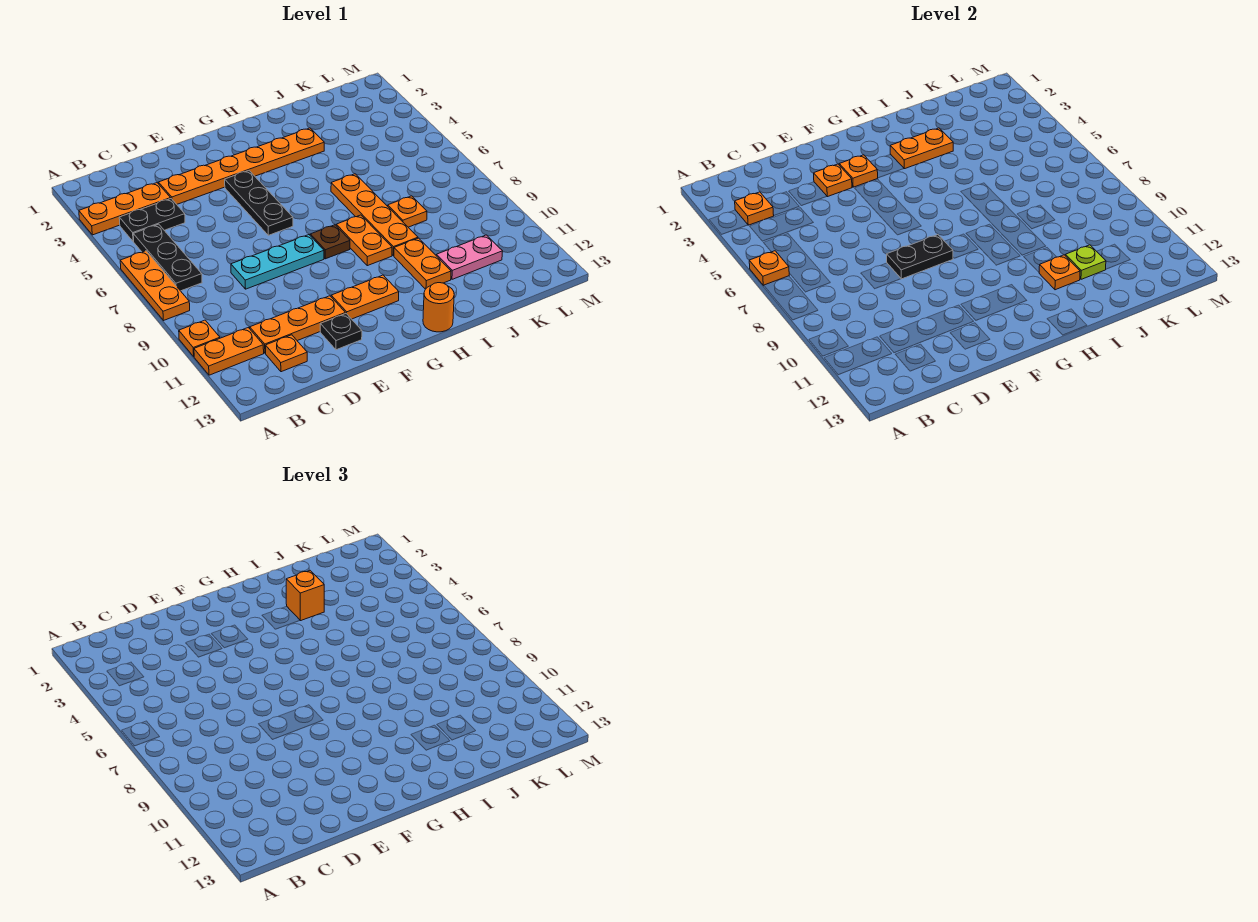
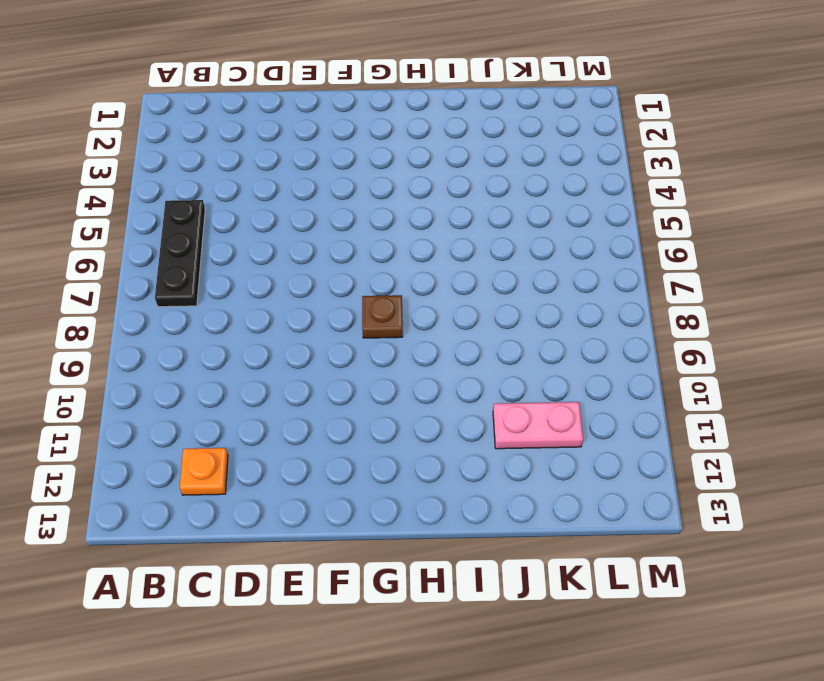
none -> orange plate A3:C3 level 1
none -> orange plate A6:A8 level 1
none -> orange plate A10 level 1

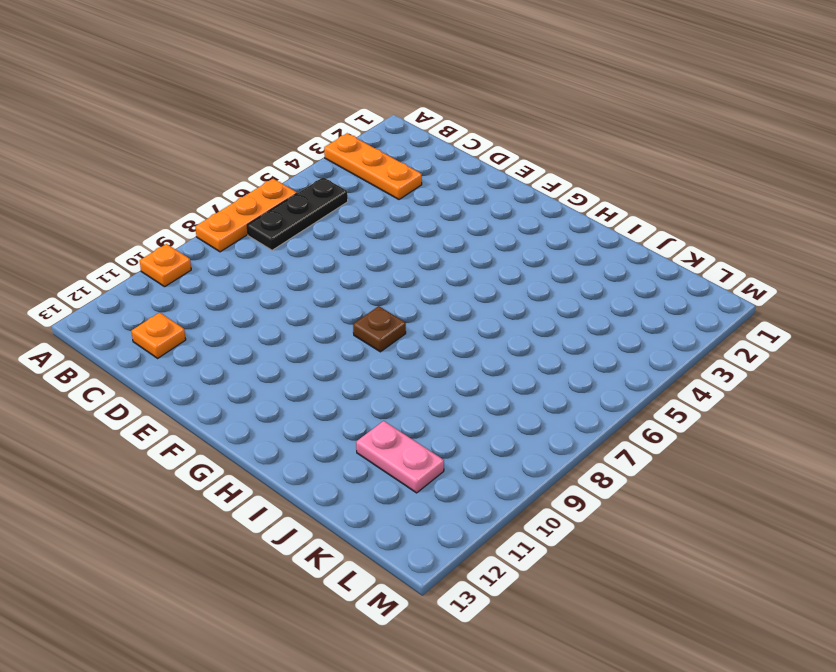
none -> orange plate A11:B11 level 1
none -> black plate B4:C4 level 1
none -> orange plate C11:E11 level 1

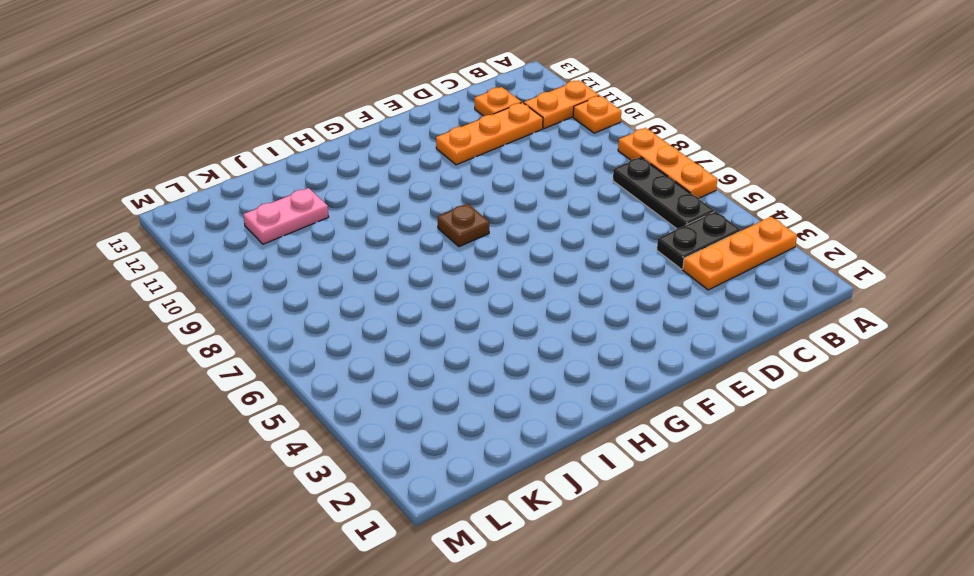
none -> orange plate D3:I3 level 1
none -> cyan plate D8:F8 level 1
none -> black plate E12 level 1

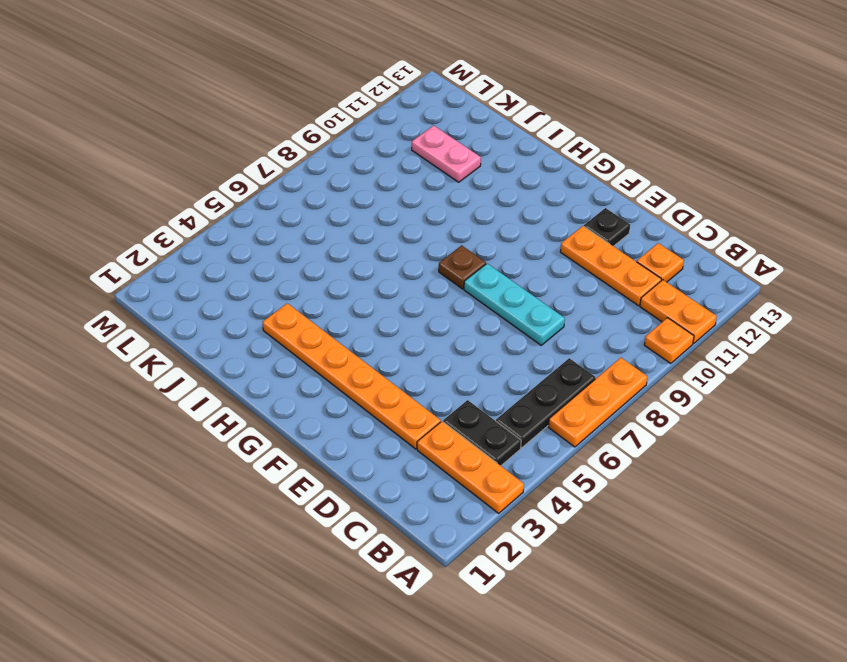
none -> black plate F4:F6 level 1
none -> orange plate F11:G11 level 1
none -> orange plate H8:H9 level 1

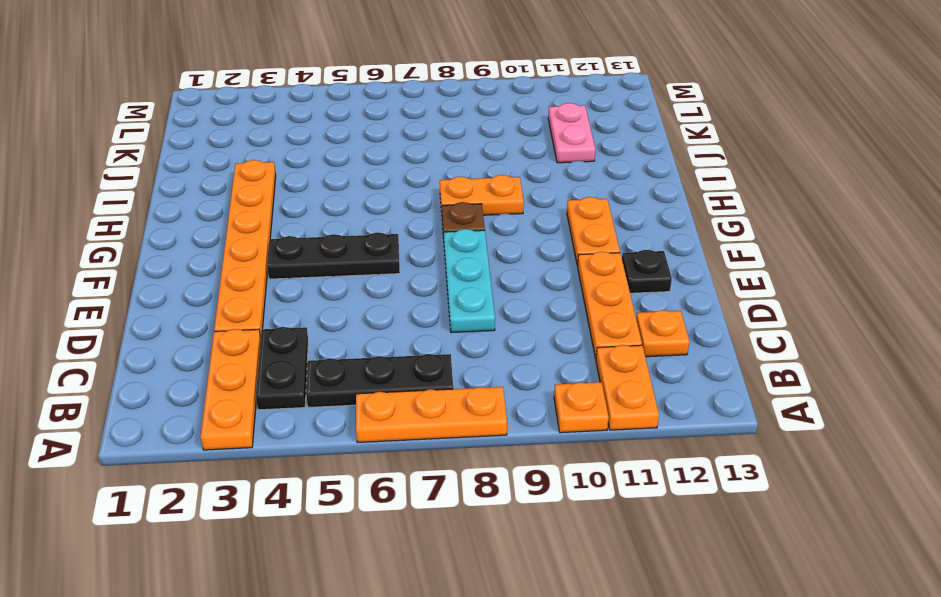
none -> orange round brick H13 level 1
none -> orange plate I6:I9 level 1
none -> orange plate I10:I11 level 1

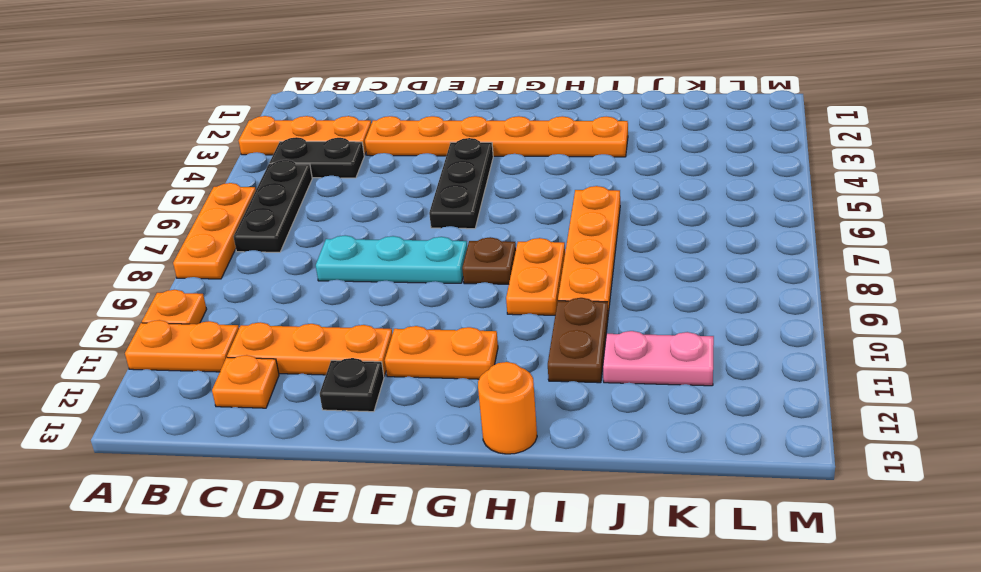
brown plate I10:I11 level 1 -> orange plate I10:I11 level 1
none -> orange plate J8 level 1
none -> orange plate A6 level 2
none -> orange plate B3 level 2

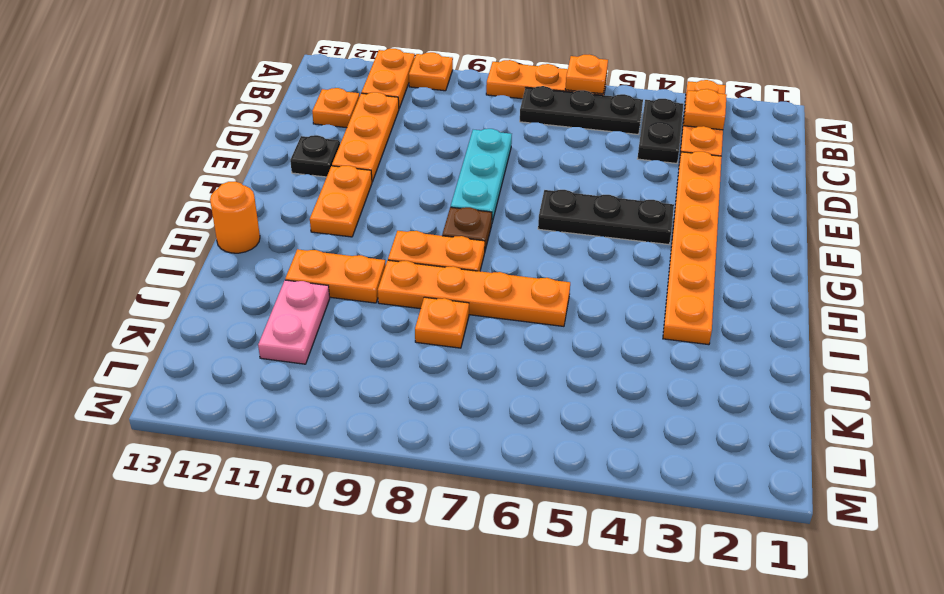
none -> orange plate E3 level 2
none -> black plate E8:F8 level 2
none -> orange plate F3 level 2

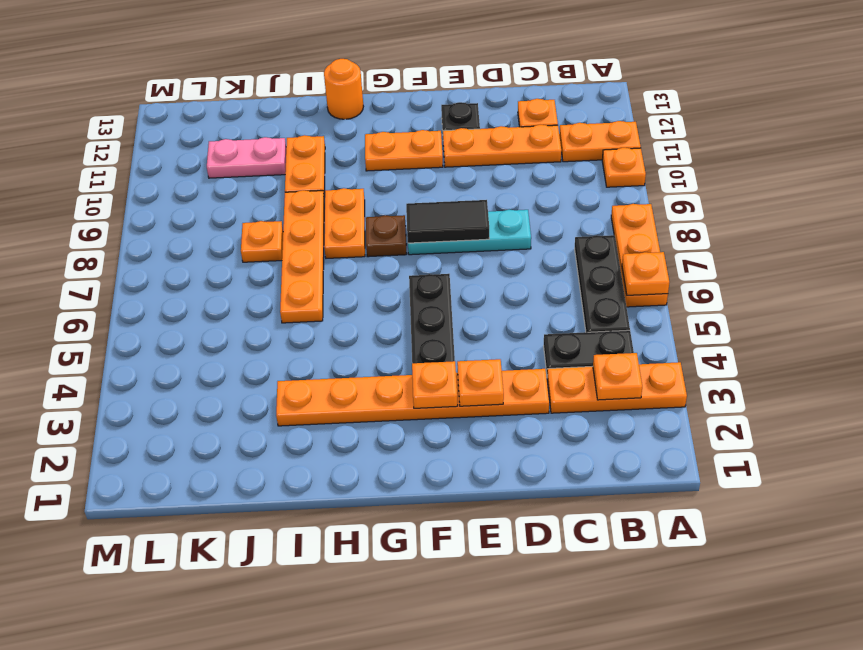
black tile E8:F8 level 2 -> black plate E8:F8 level 2
none -> orange plate H3:I3 level 2
none -> orange plate I11 level 2
none -> lime plate J11 level 2

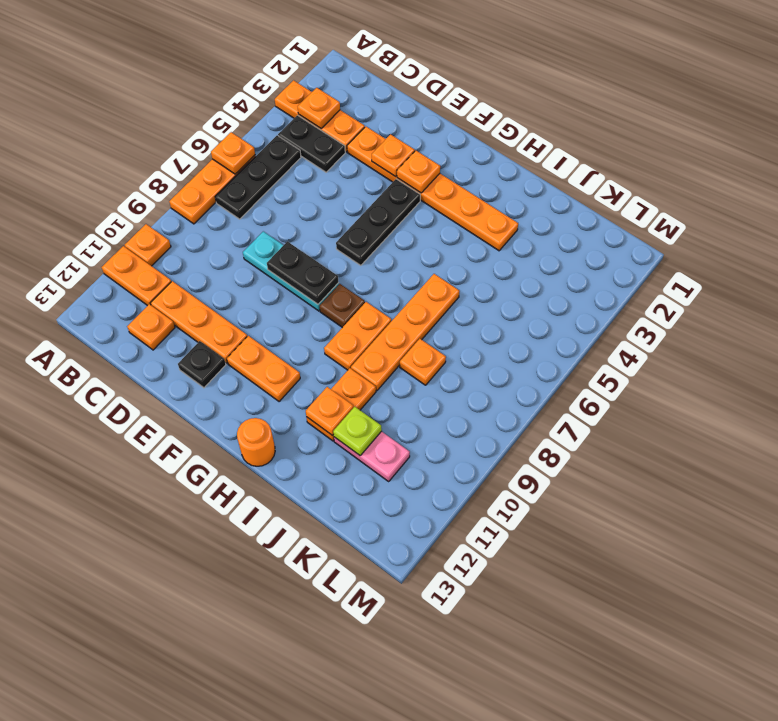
none -> orange plate H3:I3 level 2
none -> orange brick I3 level 3

